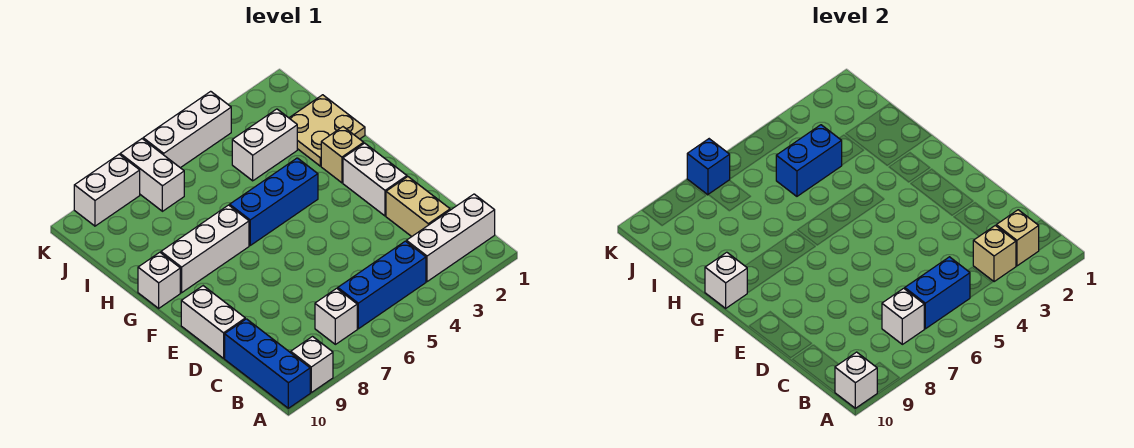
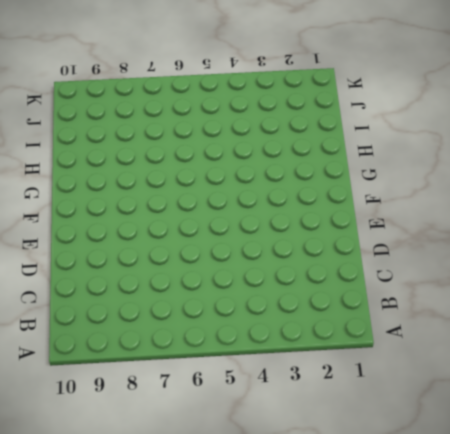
none -> white brick A9 level 1
none -> blue brick A10:C10 level 1
none -> white brick B1:B3 level 1

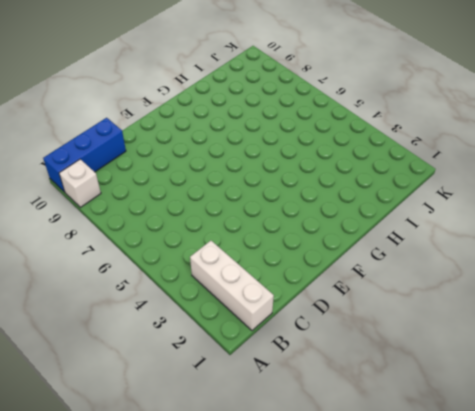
none -> blue brick B4:B6 level 1
none -> white brick B7 level 1
none -> tan brick C2:D2 level 1

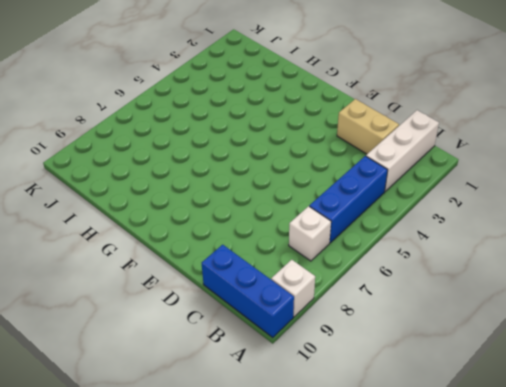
none -> white brick D10:E10 level 1
none -> white brick E2:F2 level 1
none -> tan brick G2 level 1

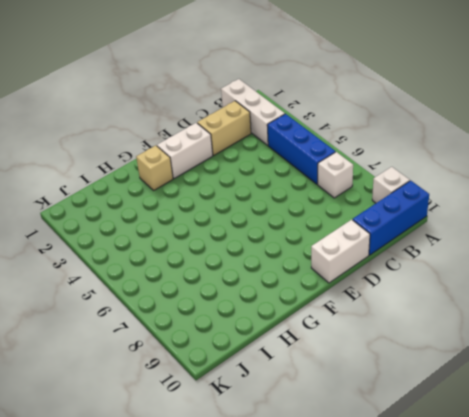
none -> blue brick G4:G6 level 1
none -> white brick G7:G9 level 1
none -> white brick G10 level 1

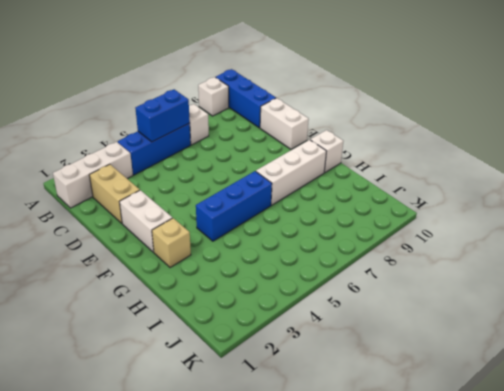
none -> tan plate H1:I2 level 1
none -> white brick I3:I4 level 1
none -> white brick J7:K7 level 1

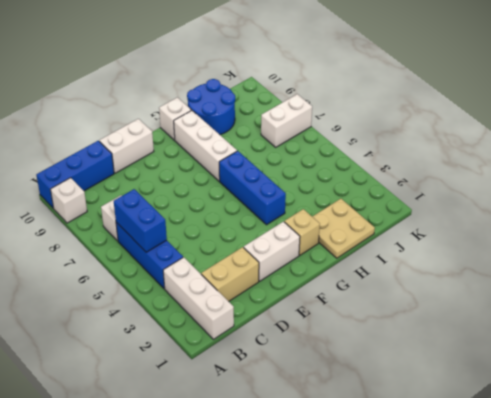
blue round brick H9:I10 level 1 -> none
none -> white brick I3:I4 level 1
none -> white brick K4:K6 level 1
none -> white brick K8:K9 level 1

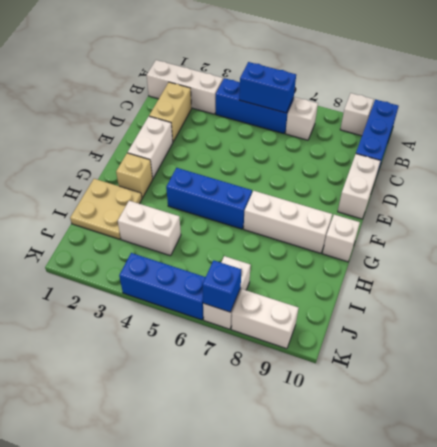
blue brick K4:K6 level 1 -> white brick K4:K6 level 1
none -> white brick A10 level 2
none -> tan brick B2 level 2
none -> tan brick B3 level 2

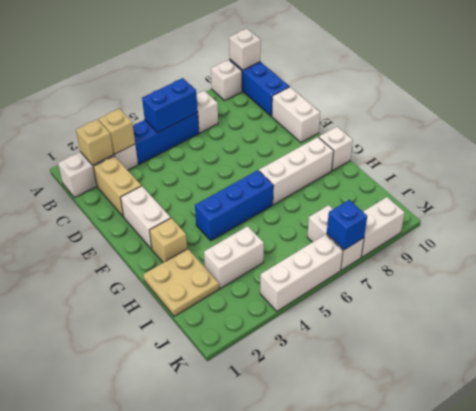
none -> white brick B7 level 2
none -> white brick G10 level 2
none -> blue brick I4:I5 level 2

